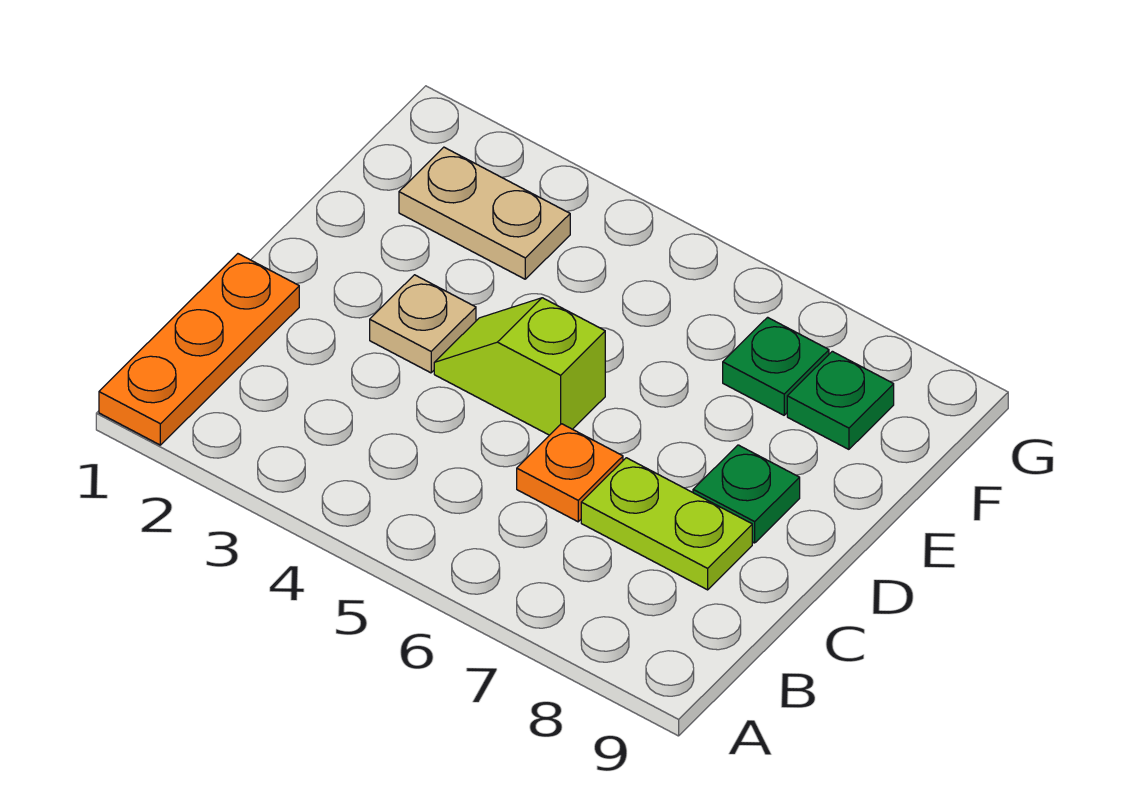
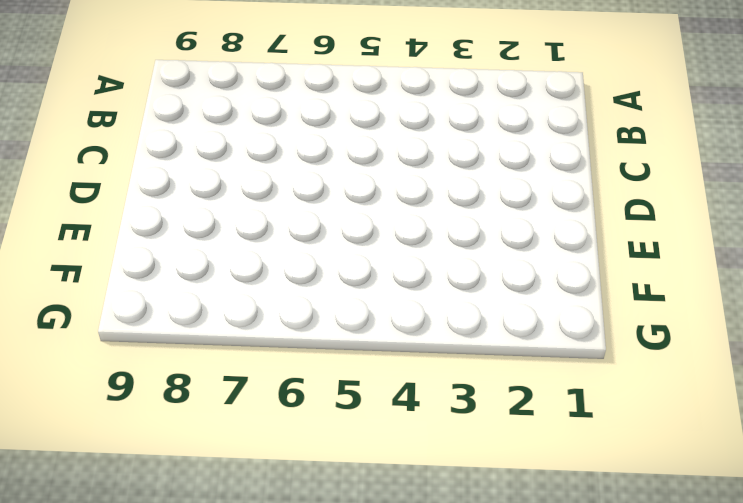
none -> orange plate A1:C1 level 1
none -> orange plate C6 level 1

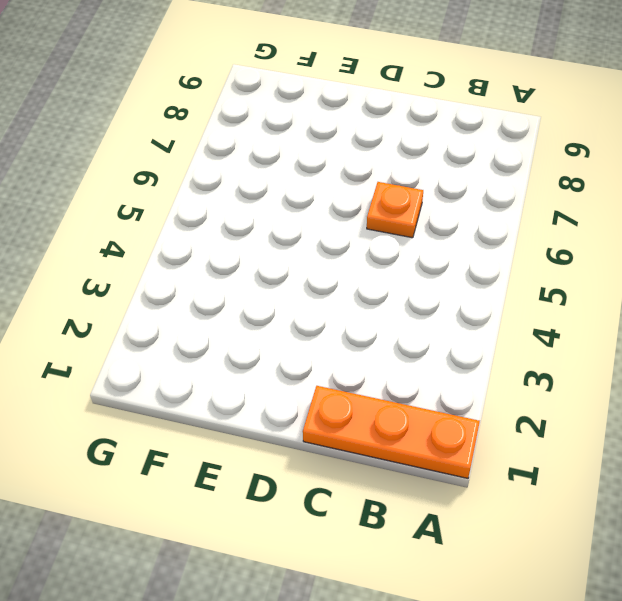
none -> lime plate C7:C8 level 1
none -> tan plate D3 level 1

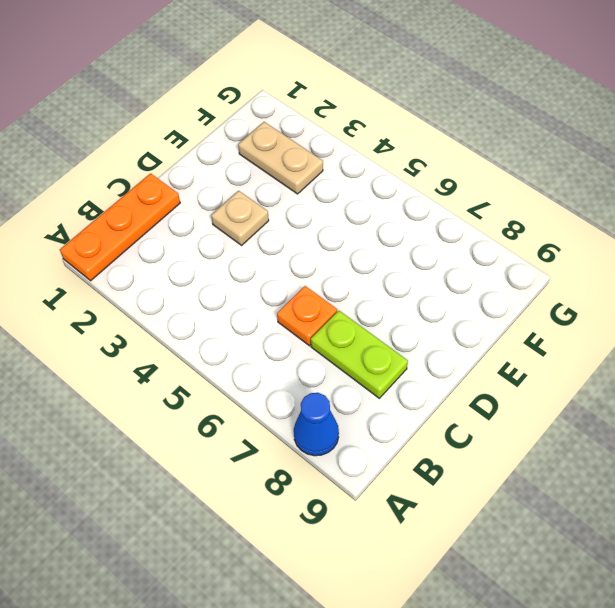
blue cone A8 level 1 -> none
none -> lime slope D4:D5 level 1 top 5
none -> green plate D8 level 1

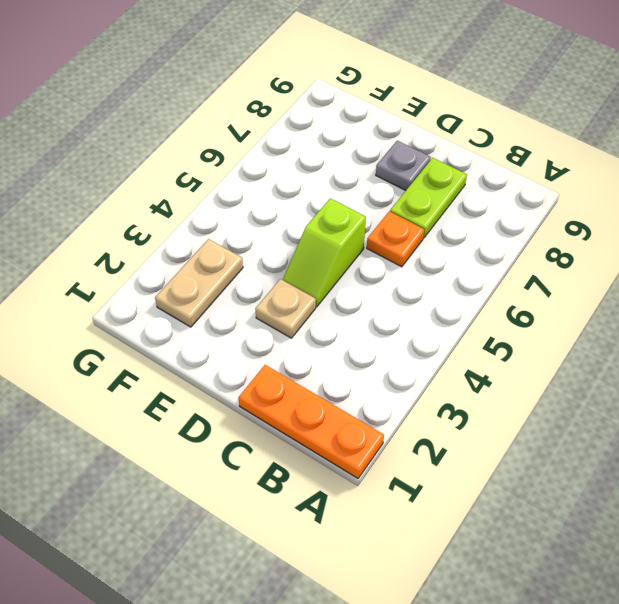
grey plate D8 level 1 -> green plate D8 level 1
none -> green plate F7 level 1
none -> green plate F8 level 1

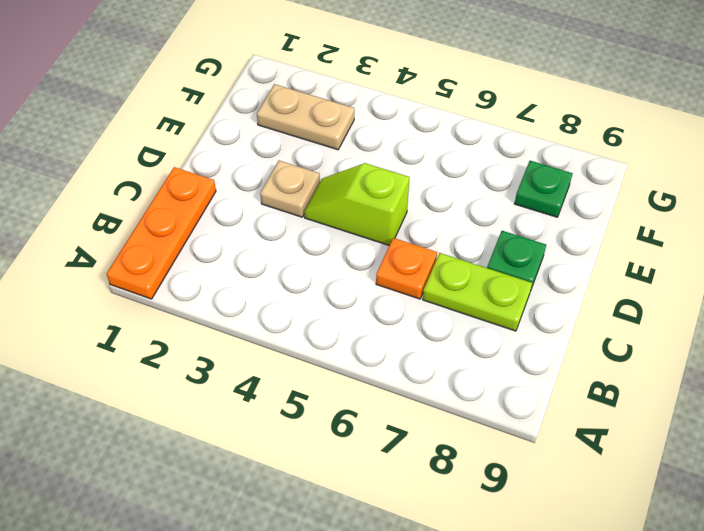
none -> green plate F7 level 1

